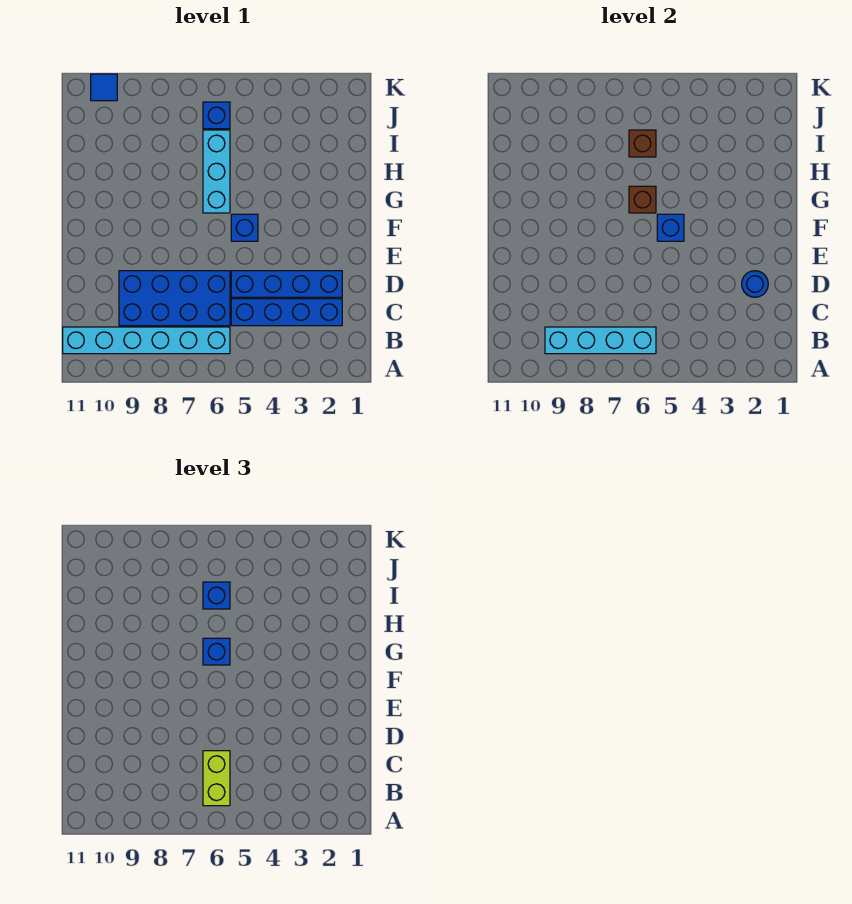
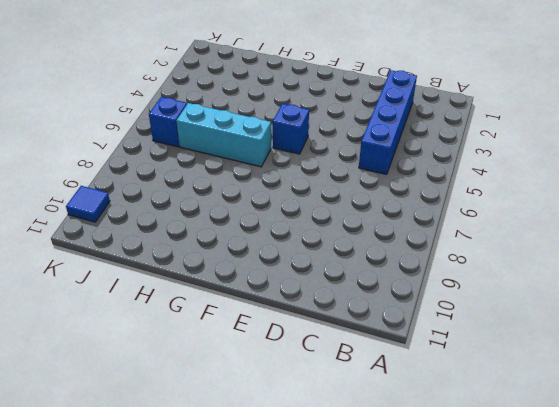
none -> cyan brick B6:B11 level 1
none -> blue brick C6:D9 level 1
none -> blue brick D2:D5 level 1

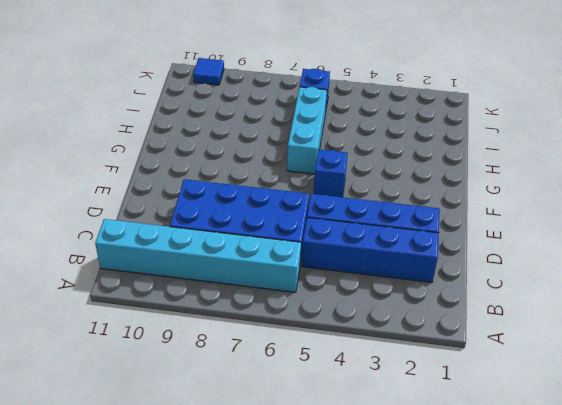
none -> cyan brick B6:B9 level 2
none -> blue round brick D2 level 2
none -> blue brick F5 level 2

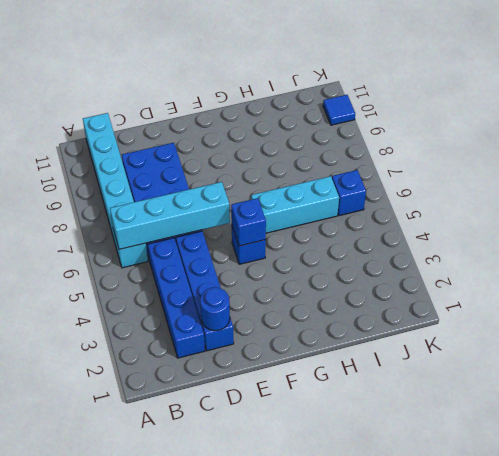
cyan brick B6:E6 level 2 -> cyan brick B6:B9 level 2
none -> brown brick G6 level 2
none -> brown brick I6 level 2
none -> lime brick B6:C6 level 3

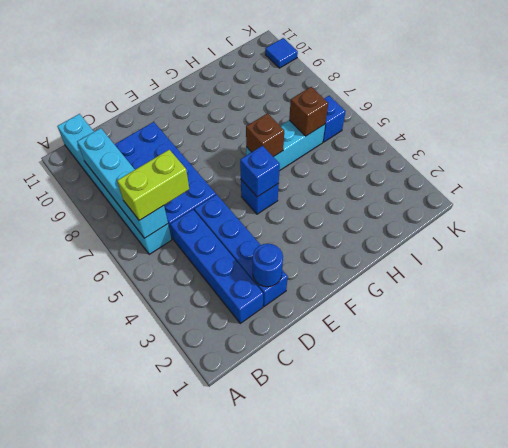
none -> blue brick G6 level 3
none -> blue brick I6 level 3

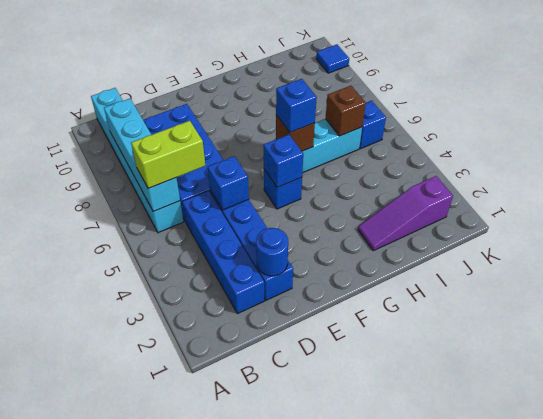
blue brick D5 level 2 -> blue brick I6 level 3
purple slope H2:J2 level 1 top J -> none

